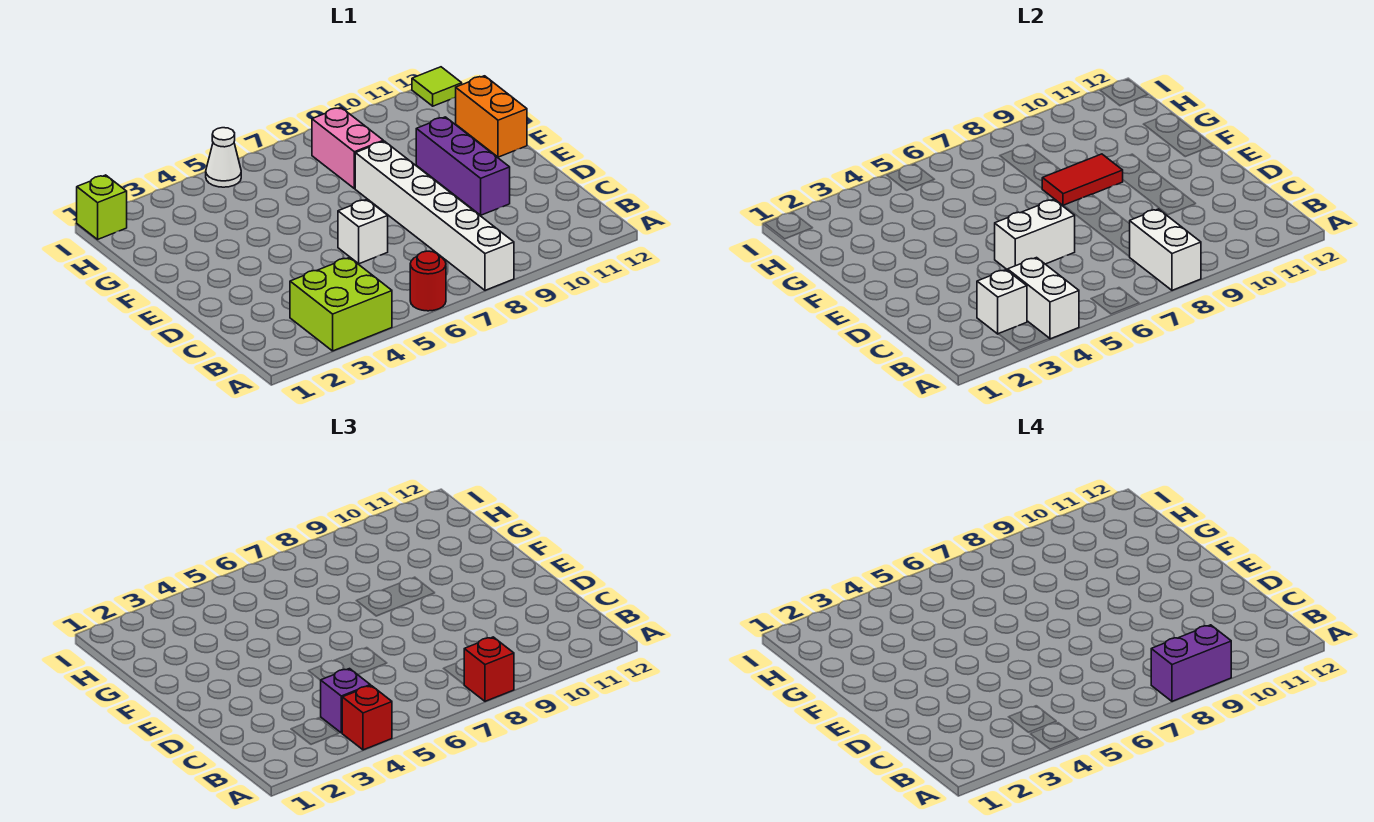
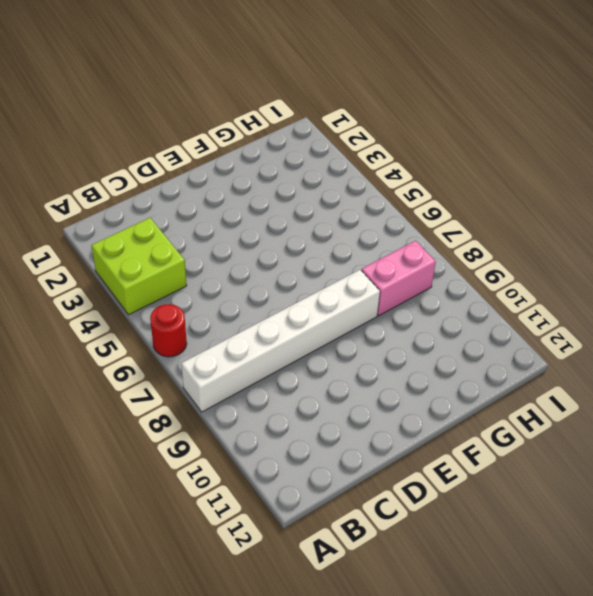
none -> white brick D6 level 1
none -> purple brick D10:F10 level 1
none -> orange brick F12:G12 level 1

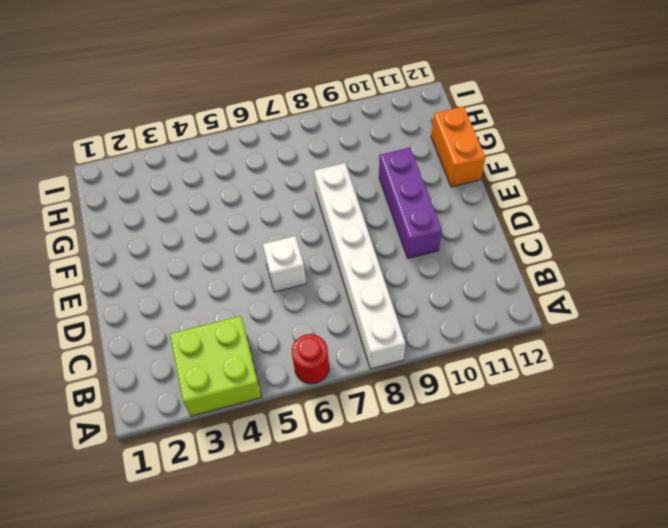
none -> pink brick G8:H8 level 1
none -> lime brick I1 level 1
none -> white cone I5 level 1

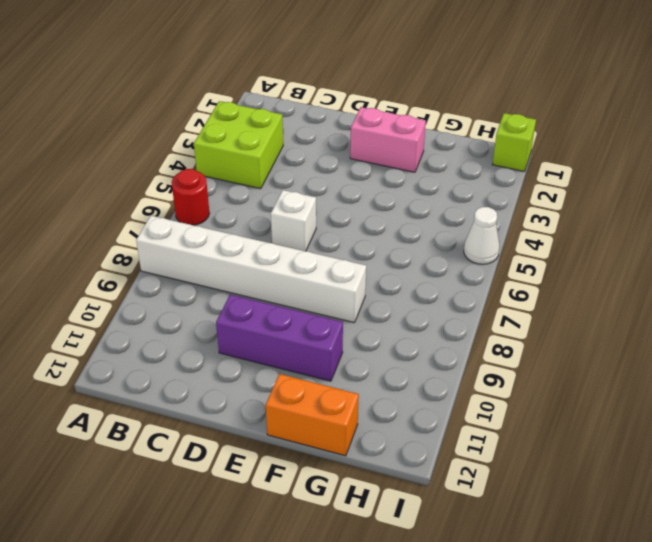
pink brick E2:F2 level 1 -> pink brick G8:H8 level 1
none -> lime tile I12 level 1
none -> white brick A4:B4 level 2
none -> white brick A8:B8 level 2

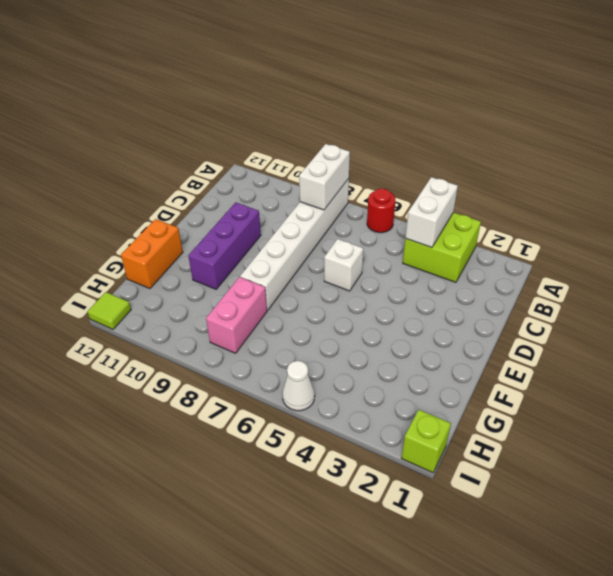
none -> white brick B3 level 2
none -> white brick D5:D6 level 2
none -> red tile F8:F9 level 2

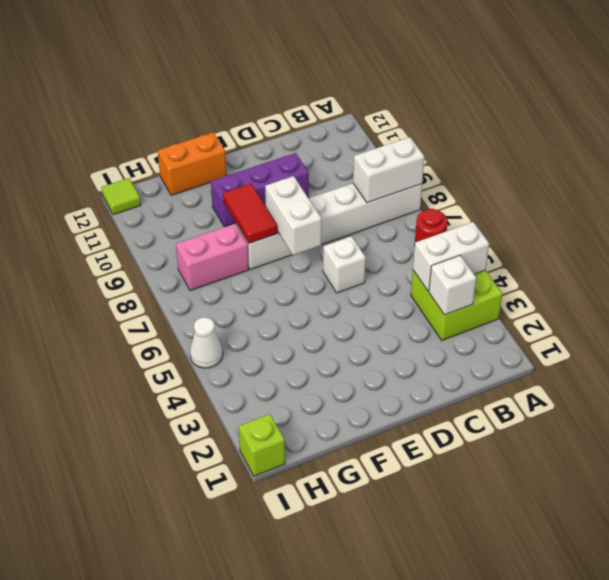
white brick E7:E8 level 2 -> white brick D5:D6 level 2
none -> red brick A4 level 3
none -> red brick A8 level 3
none -> purple brick B4 level 3

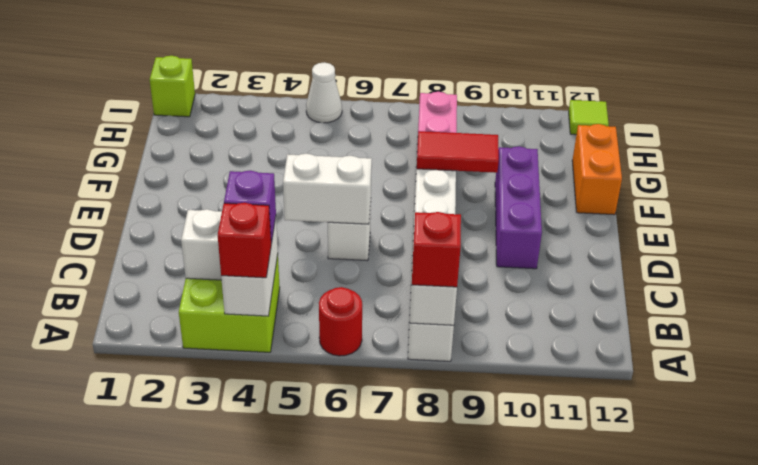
none -> purple brick A8:A9 level 4

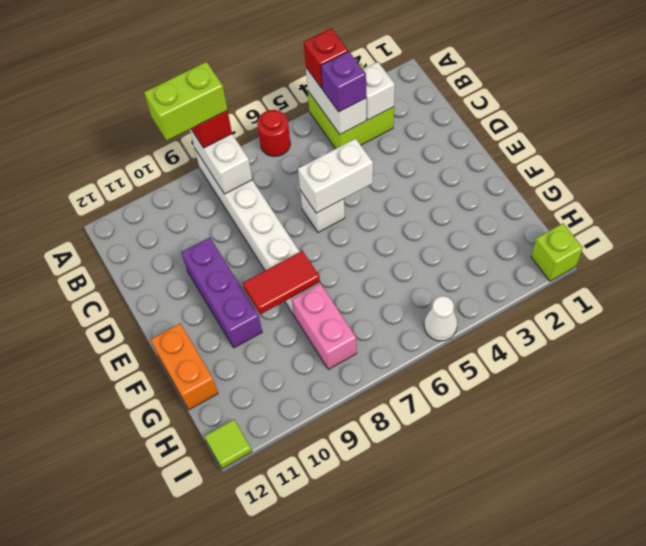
lime brick A8:A9 level 4 -> purple brick A8:A9 level 4

